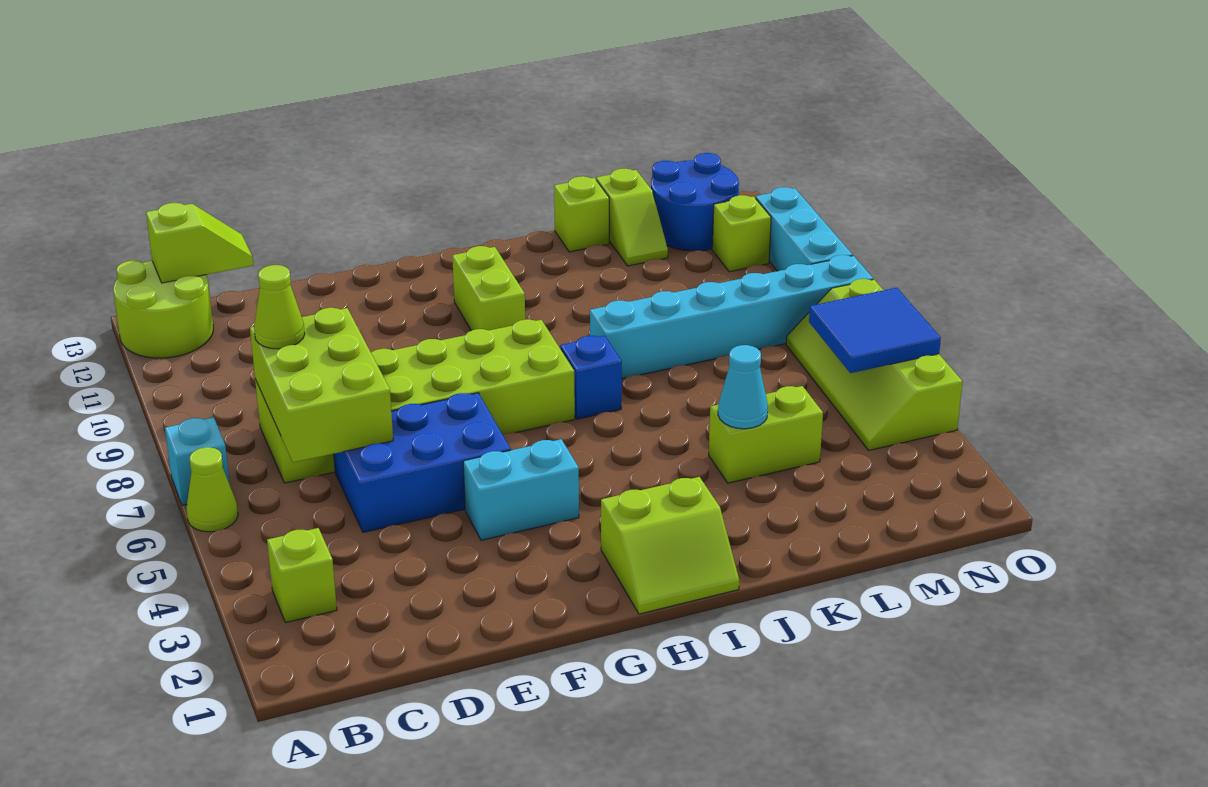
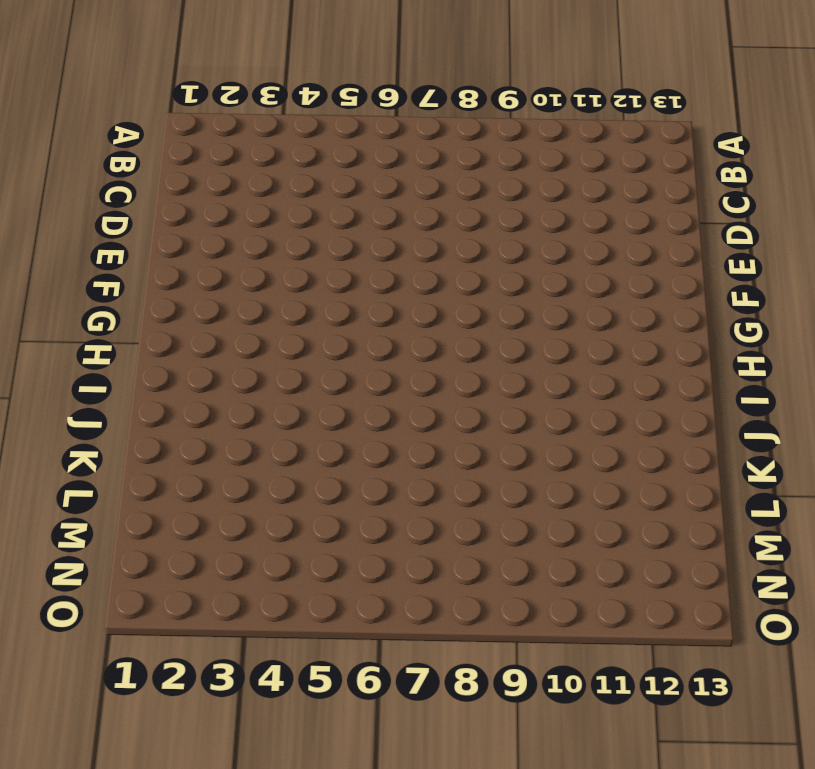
none -> lime cone A6 level 1
none -> cyan brick A7 level 1
none -> lime round brick A12:B13 level 1

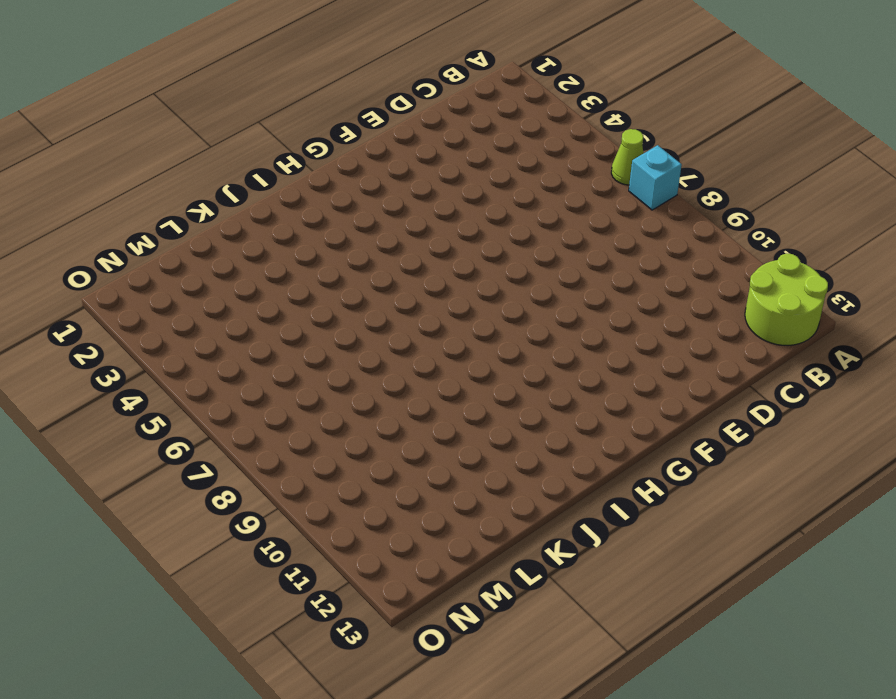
none -> lime brick B3 level 1
none -> lime brick C7:H8 level 1
none -> blue brick D5:F6 level 1

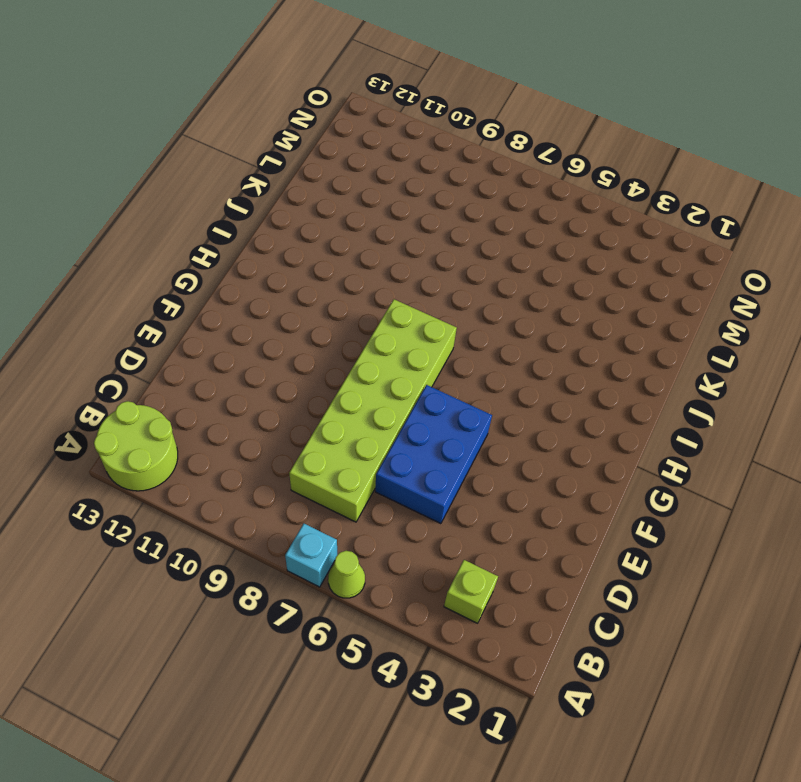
none -> cyan brick F4:G4 level 1
none -> lime slope H1:I2 level 1 top 2
none -> lime brick H10:H11 level 1

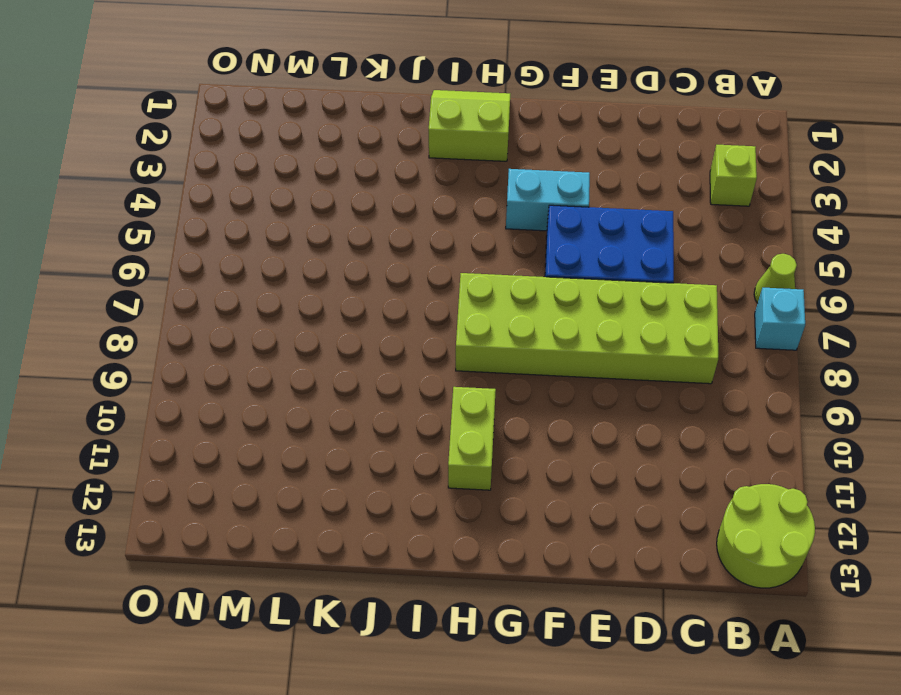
none -> blue brick I7 level 1
none -> cyan brick J8:O8 level 1
none -> lime brick K4:L4 level 1

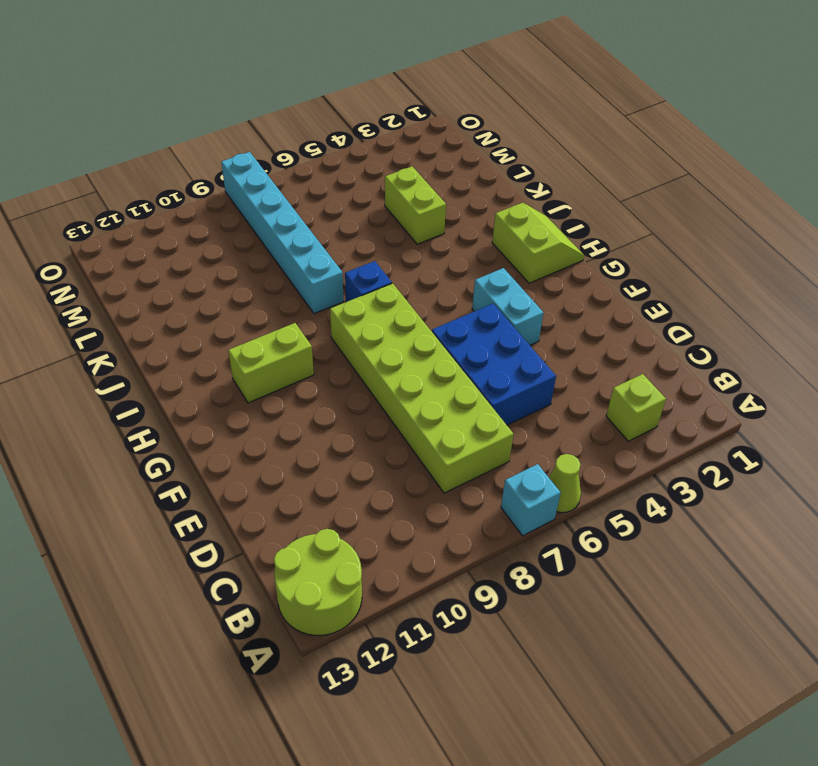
none -> lime brick K13 level 1
none -> lime slope L12:L13 level 1 top 13
none -> blue round brick M12:N13 level 1

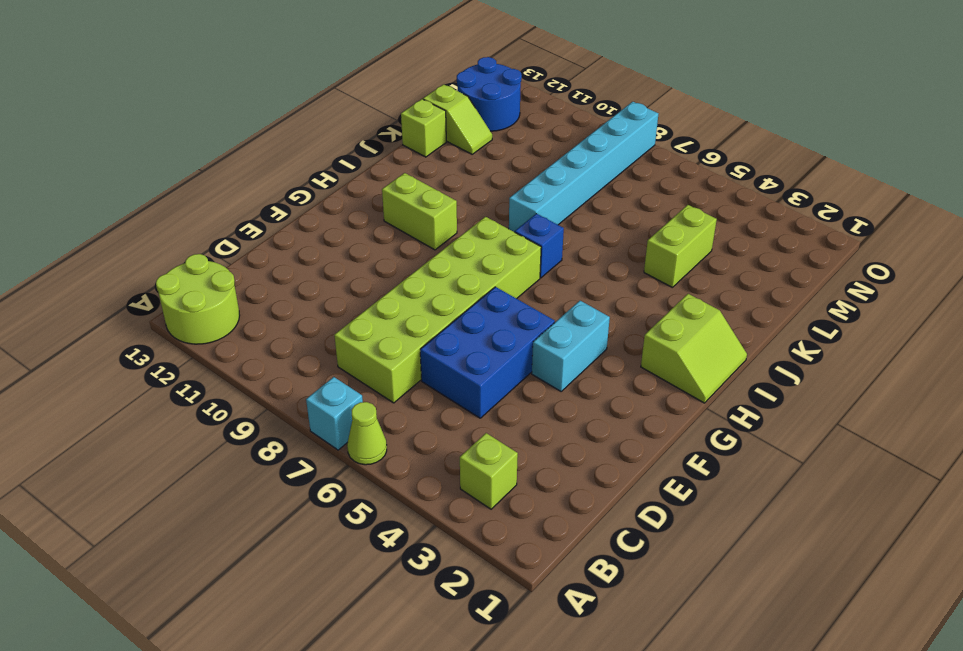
none -> lime slope N4:O7 level 1 top O
none -> lime brick N11 level 1
none -> cyan brick O9:O11 level 1

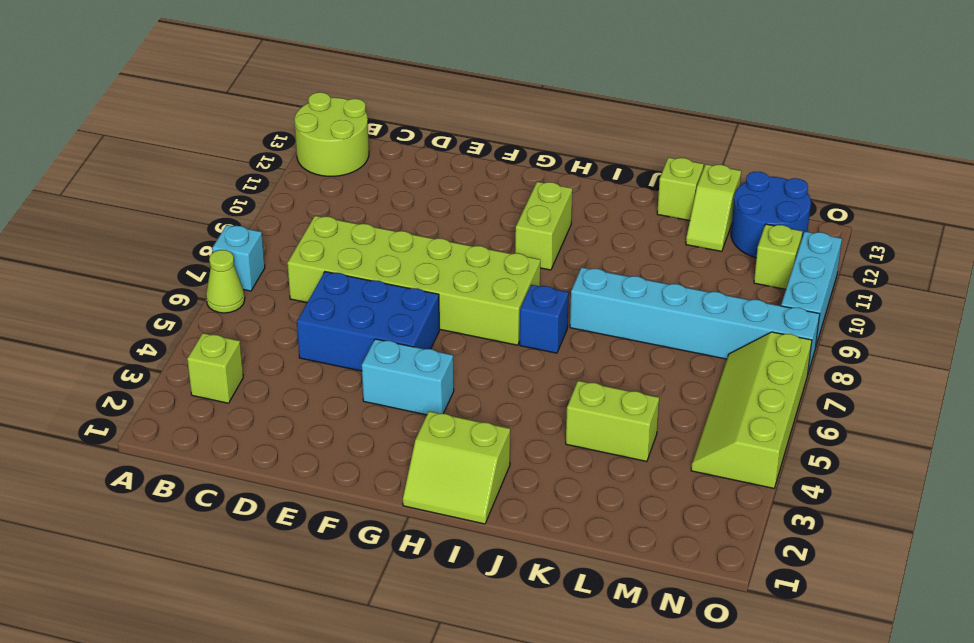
none -> lime slope B13:C13 level 2 top B
none -> lime brick C6:D8 level 2
none -> cyan cone K4 level 2

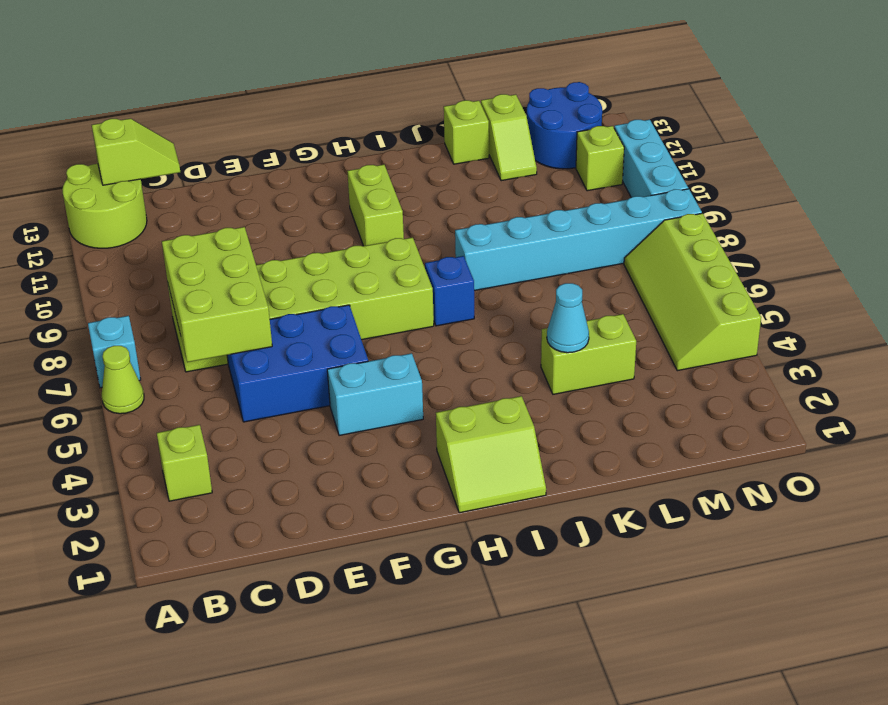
none -> blue tile N5:O6 level 2
none -> lime cone C8 level 3

